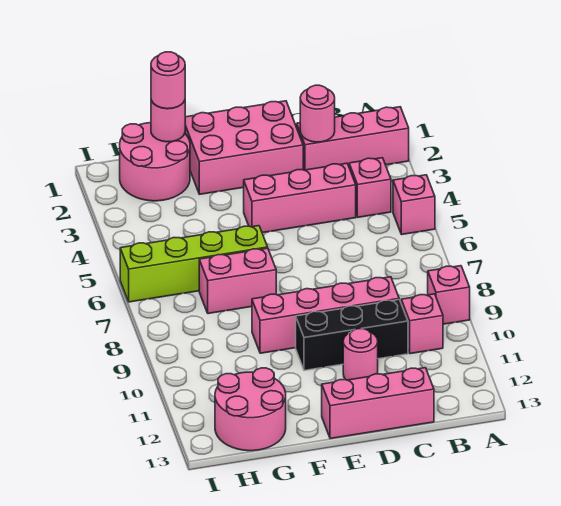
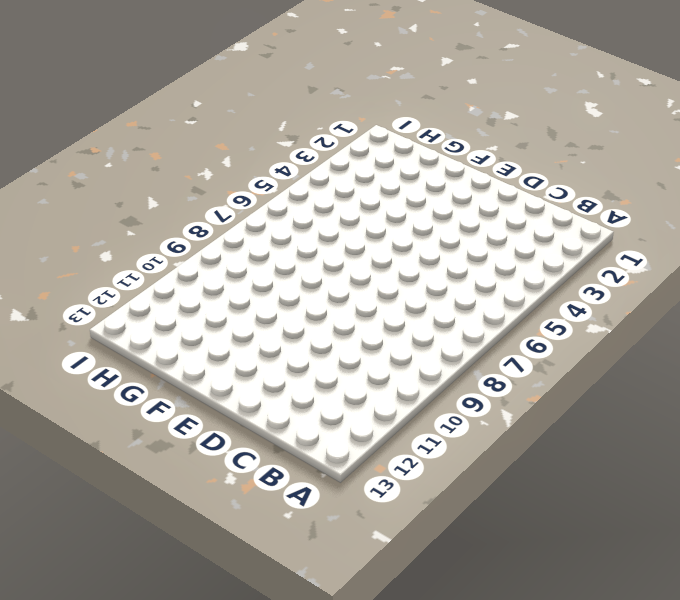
none -> pink brick A2:C2 level 1
none -> pink brick A5 level 1
none -> pink brick A9 level 1

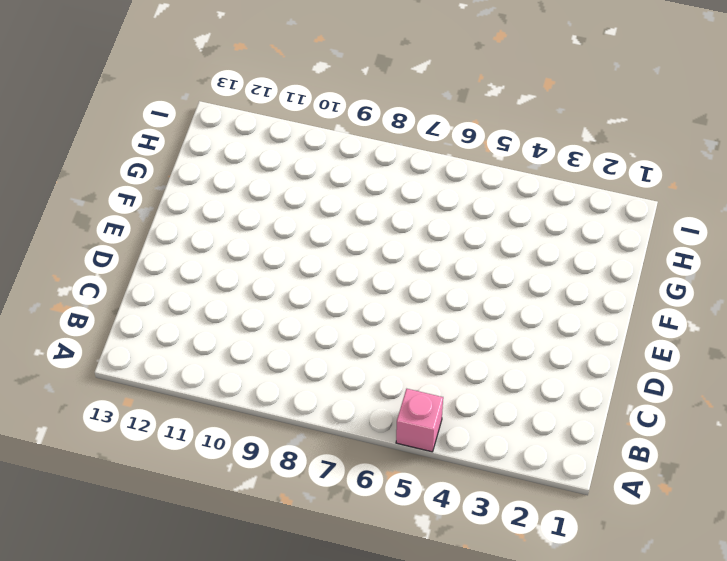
none -> pink brick A2:C2 level 1
none -> pink brick A9 level 1
none -> pink brick B4 level 1

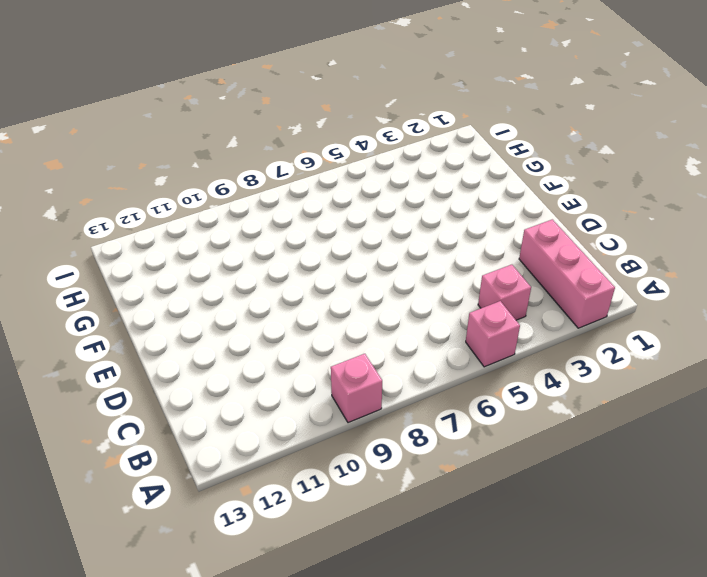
none -> pink brick B10 level 1
none -> pink brick C4:E4 level 1
none -> pink brick C9:F9 level 1

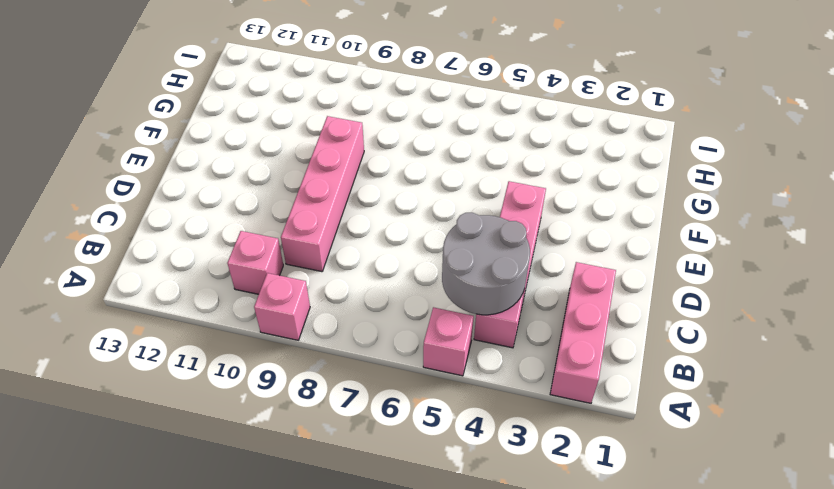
grey round brick B4:C5 level 2 -> none
none -> black brick C10:E10 level 1
none -> pink brick C13:E13 level 1
none -> pink brick D1:F2 level 1

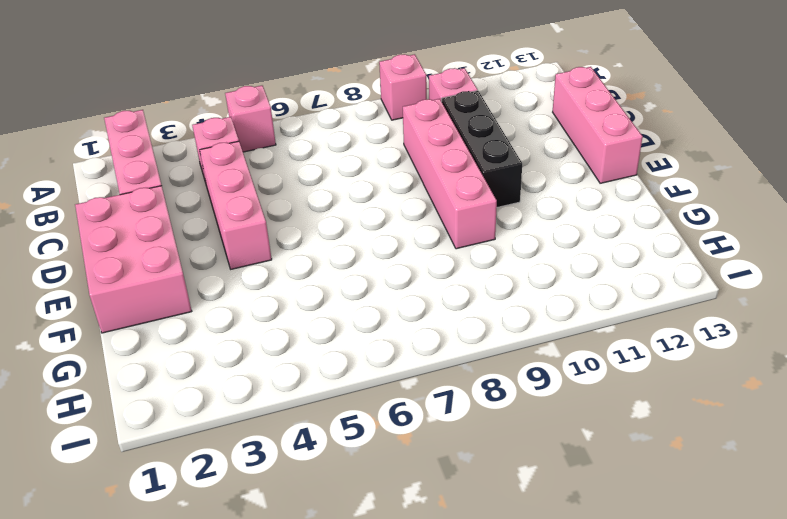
none -> pink round brick D11 level 1
none -> lime brick F6:I6 level 1
none -> pink brick F7:G7 level 1

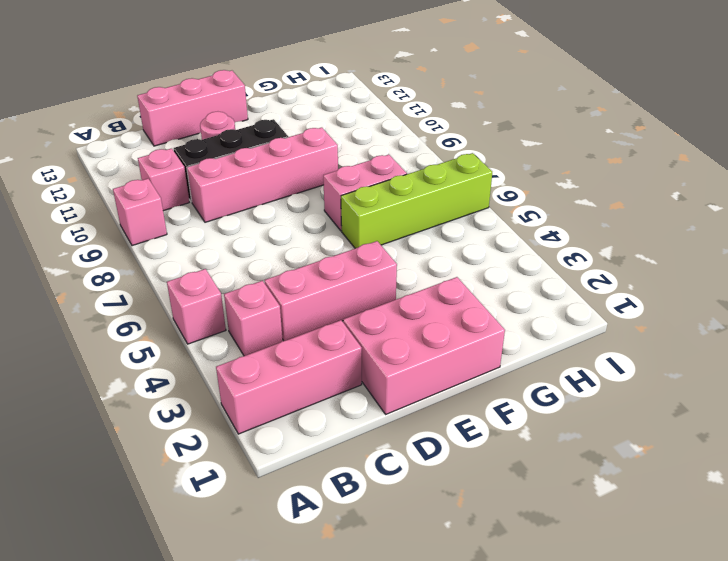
none -> pink round brick G1:H2 level 1
none -> pink round brick G12:H13 level 1
none -> pink round brick C2 level 2

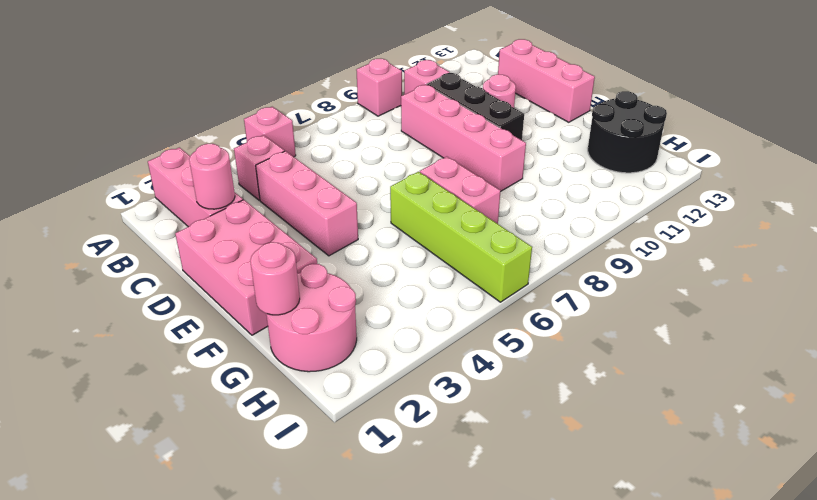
black round brick G12:H13 level 1 -> pink round brick G12:H13 level 1
none -> pink round brick G1 level 3

